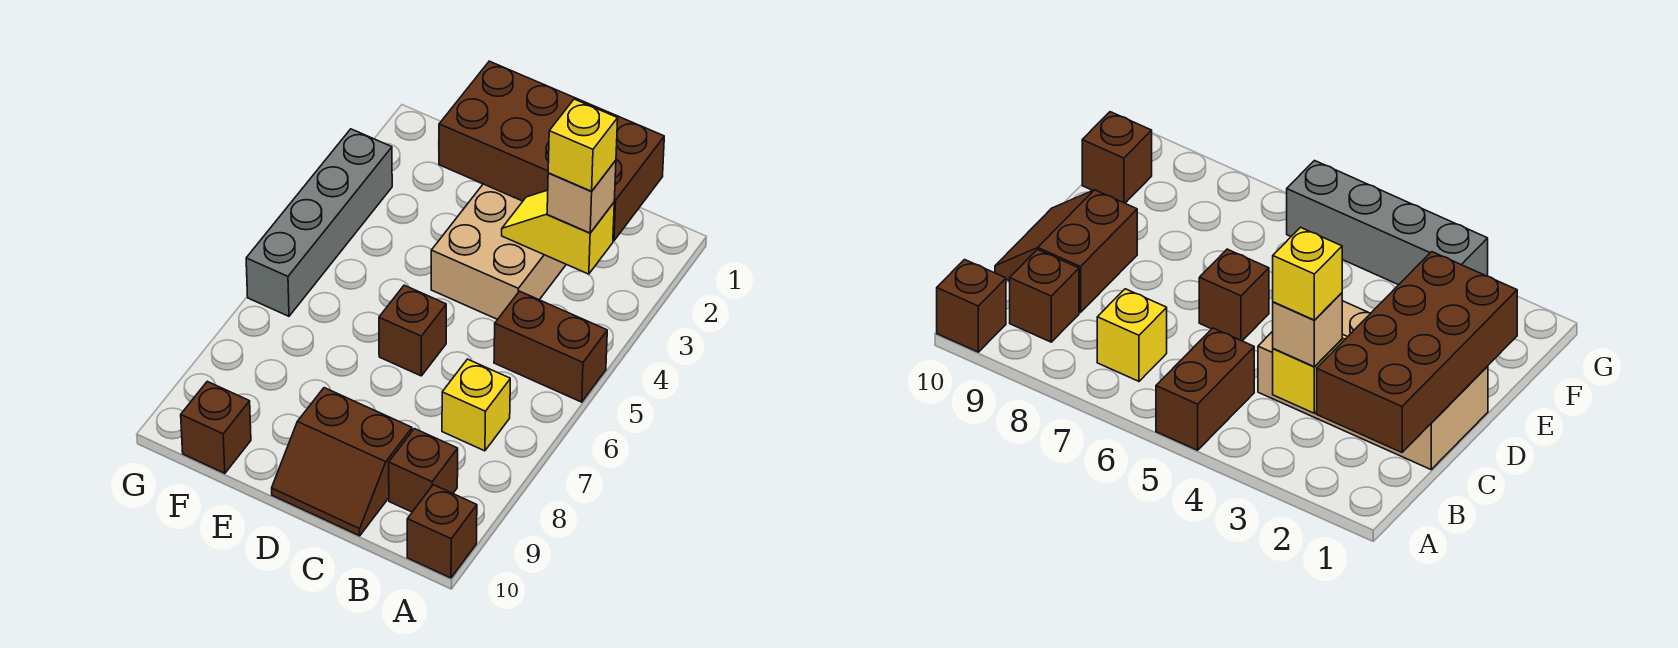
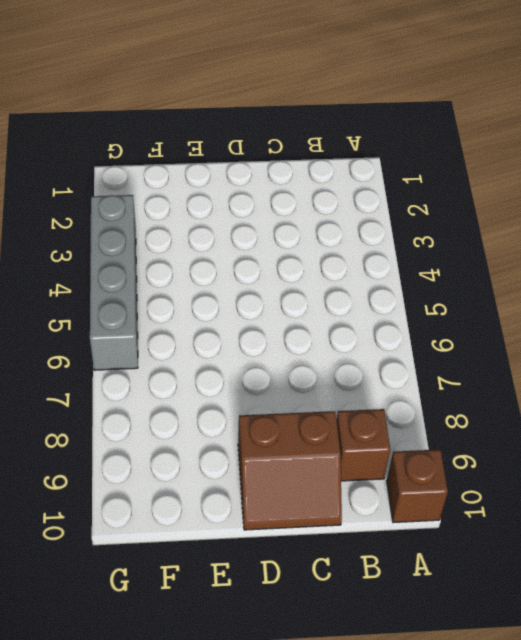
none -> brown brick A5:B5 level 1
none -> yellow brick B7 level 1
none -> tan brick C1:D4 level 1

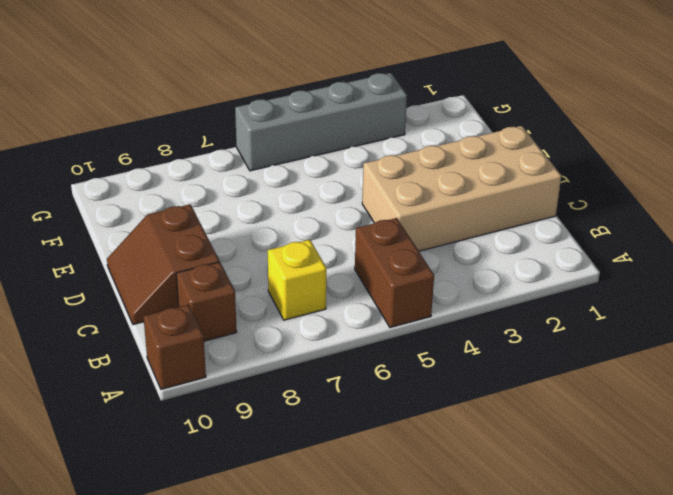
none -> brown brick D6 level 1
none -> brown brick F10 level 1
none -> brown brick B1:E2 level 2

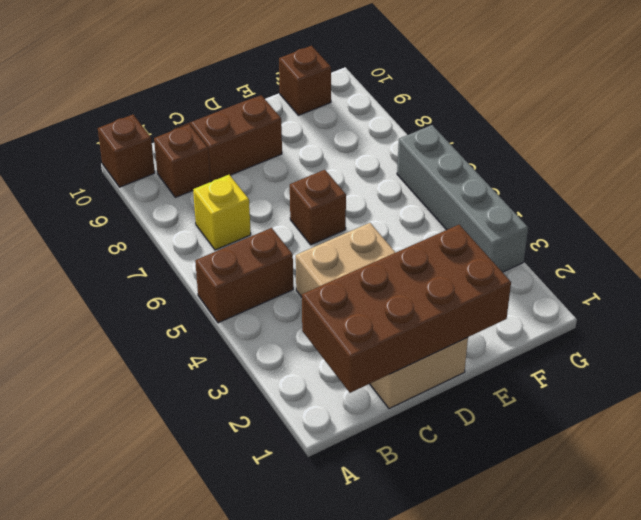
none -> yellow slope B3:C3 level 2 top B
none -> tan brick B3 level 3
none -> yellow brick B3 level 4

